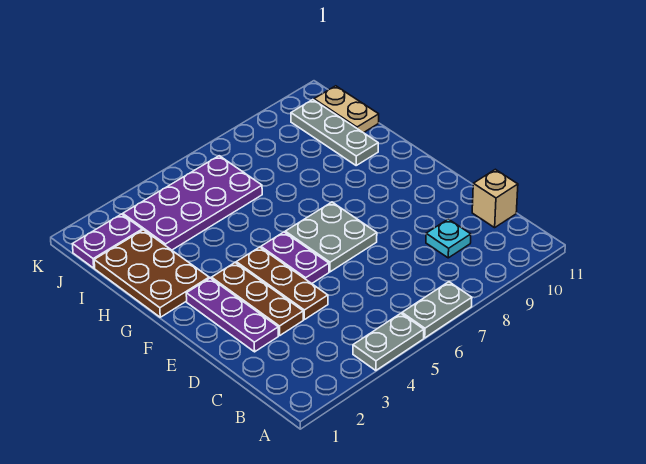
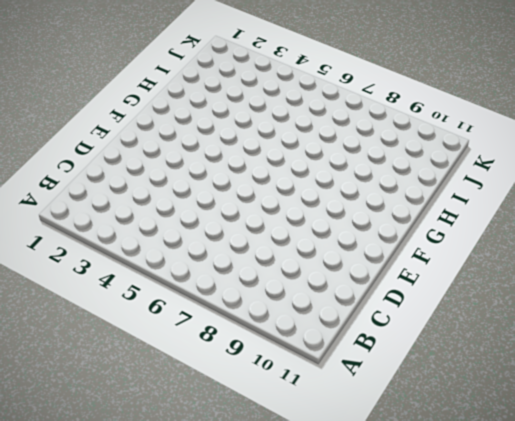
none -> grey plate A4:A5 level 1
none -> grey plate A6:A7 level 1
none -> cyan plate C9 level 1

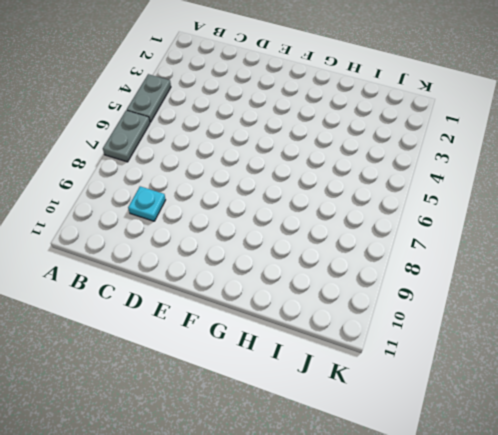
none -> tan brick C11 level 1
none -> purple plate D2:F2 level 1
none -> brown plate D3:F3 level 1

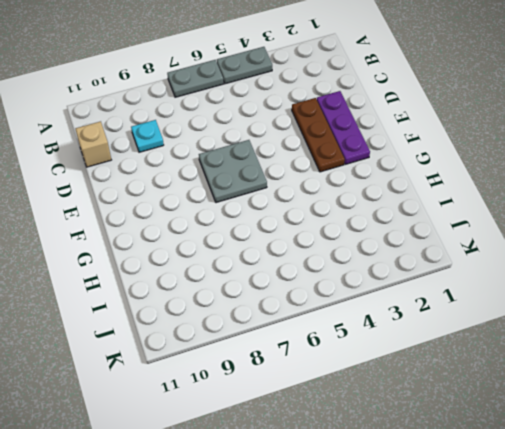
none -> brown plate D4:F4 level 1
none -> purple plate E5:F5 level 1
none -> brown plate G1:I2 level 1

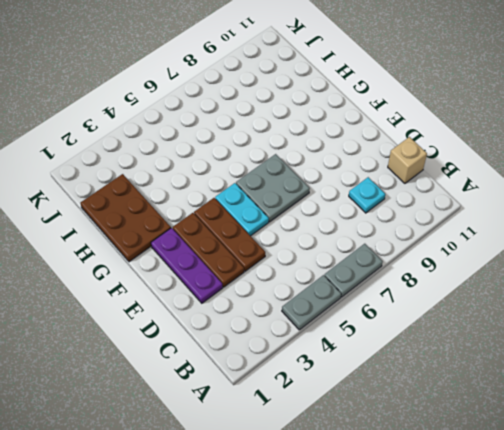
cyan plate E5:F5 level 1 -> purple plate E5:F5 level 1
none -> grey plate H10:J10 level 1
none -> purple plate I3:J6 level 1
none -> tan plate I11:J11 level 1

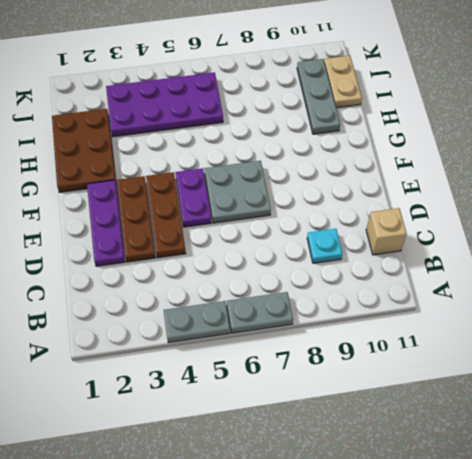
none -> purple plate J1:J2 level 1

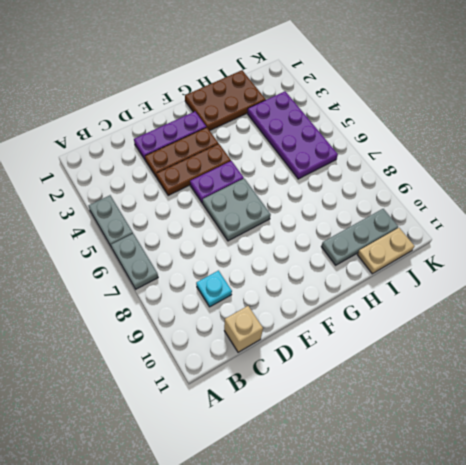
none -> purple plate J1:J2 level 1

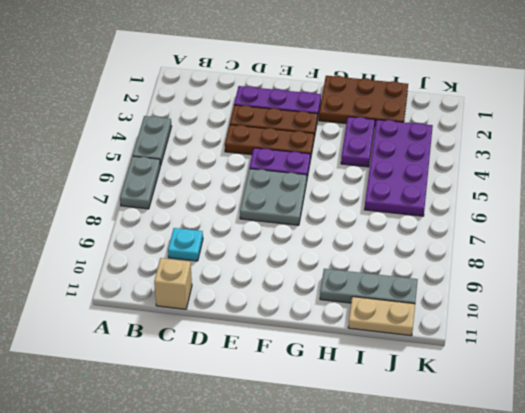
purple plate H3:H4 level 1 -> purple plate J1:J2 level 1

